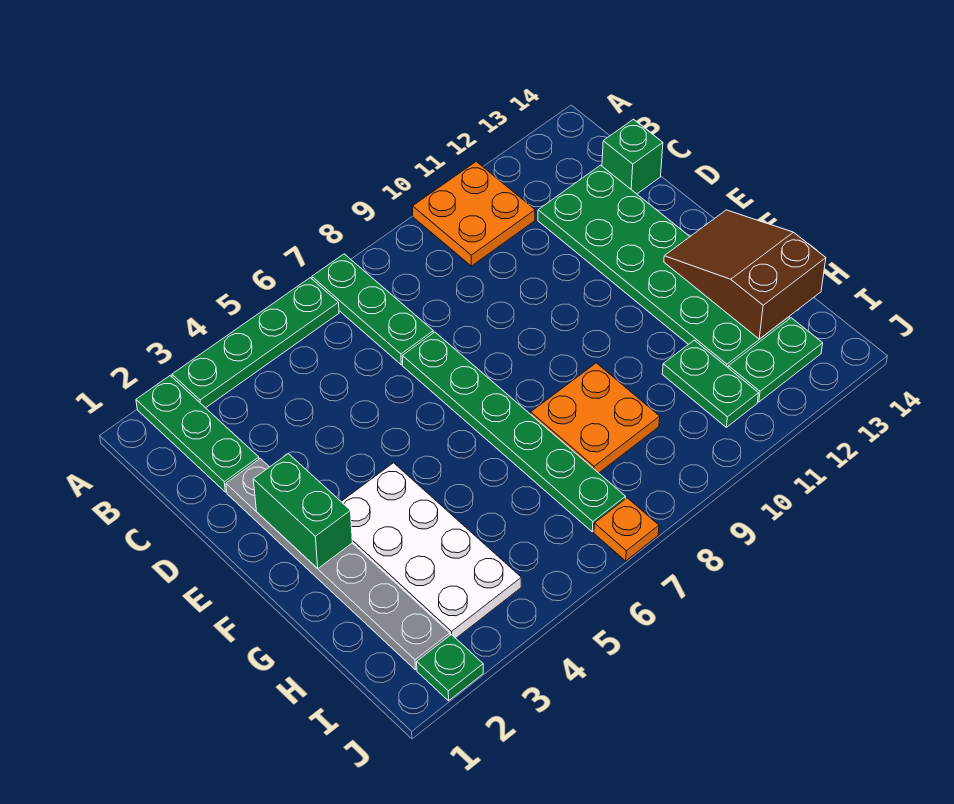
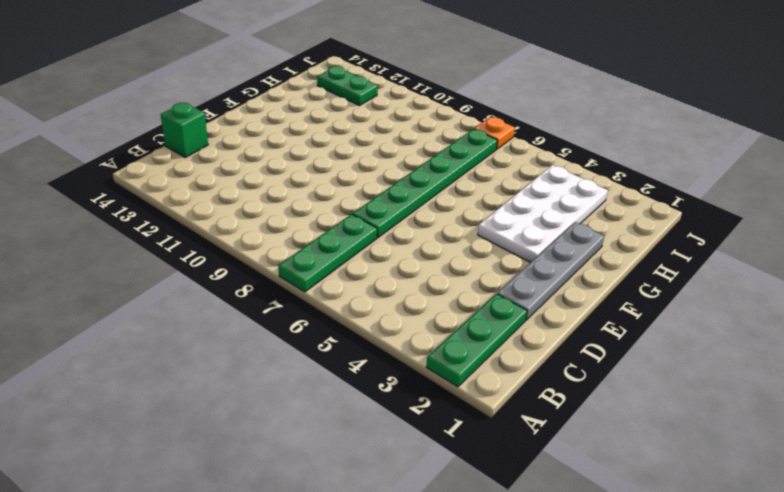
grey plate D2:G2 level 1 -> grey plate D2:I2 level 1
none -> green plate A3:A6 level 1
none -> orange plate A10:B11 level 1
none -> green plate C12:H13 level 1

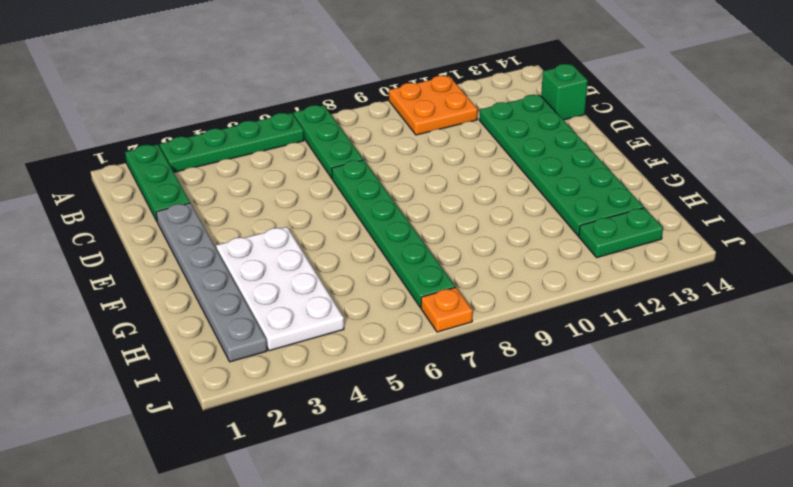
none -> orange plate G8:H9 level 1
none -> green plate H11:I11 level 1
none -> green plate J2 level 1

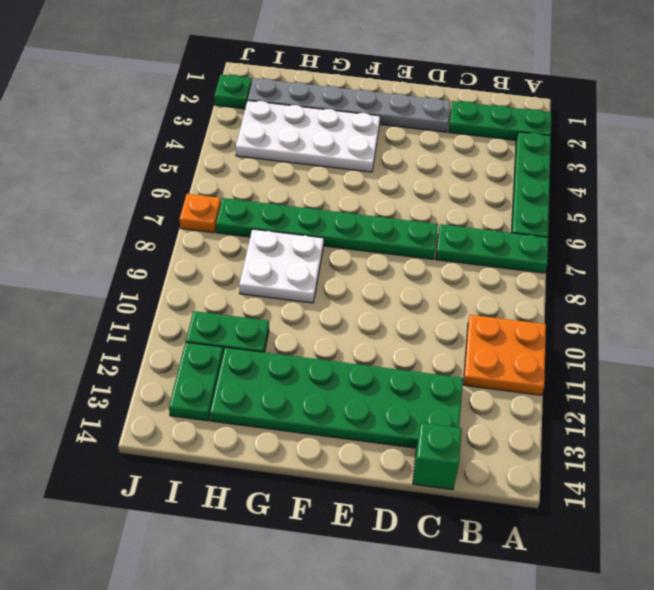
white plate G8:H9 level 1 -> orange plate G8:H9 level 1
none -> green brick E2:F2 level 2
none -> brown slope F13:H14 level 2 top H

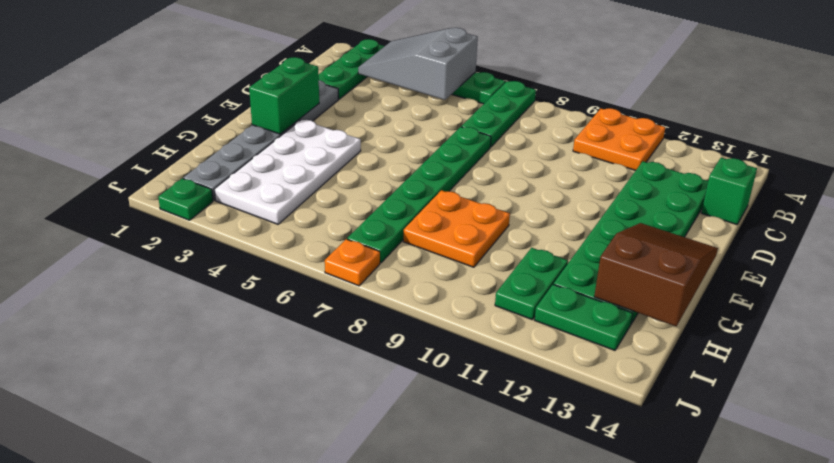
grey slope A3:B5 level 2 top 5 -> none

